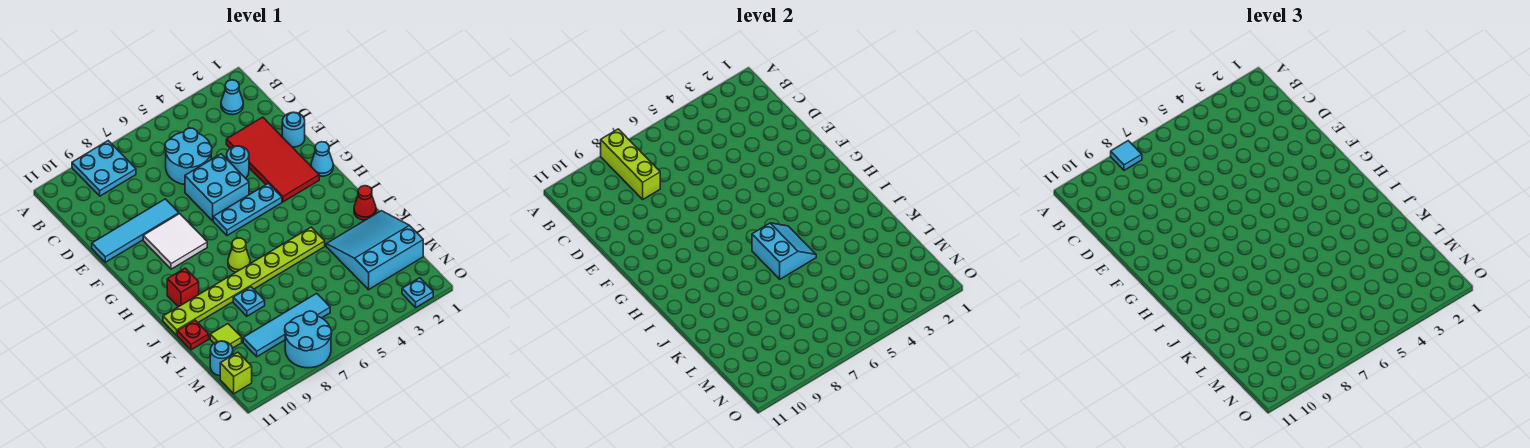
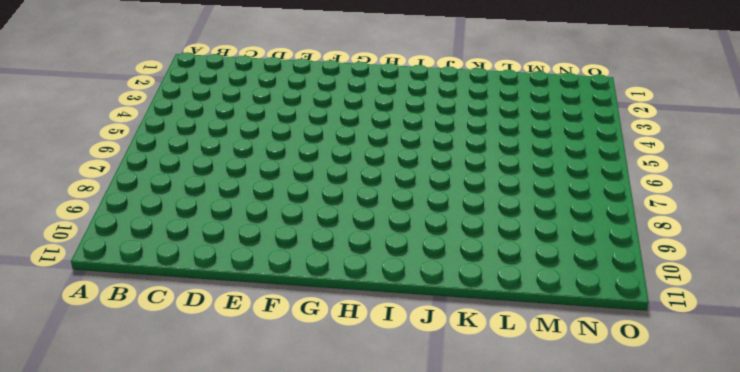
none -> cyan plate A8:B9 level 1
none -> cyan cone B2 level 1
none -> cyan round brick C5:D6 level 1

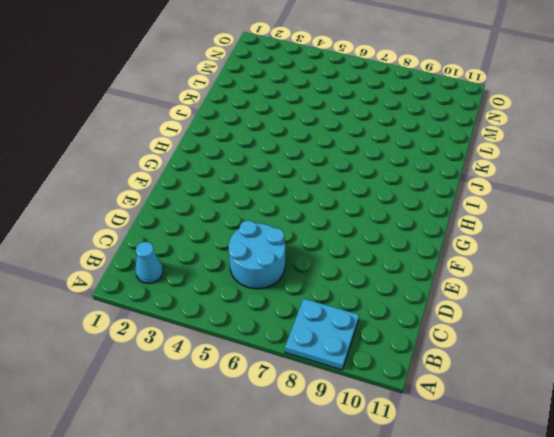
none -> red tile D2:G3 level 1
none -> cyan round brick E1 level 1
none -> cyan round brick E4 level 1

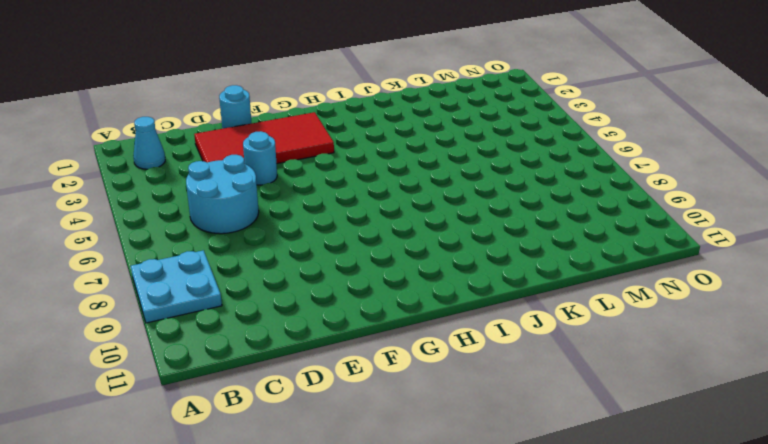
none -> cyan brick E5:F6 level 1
none -> cyan tile E8:E11 level 1
none -> white tile F8:G9 level 1

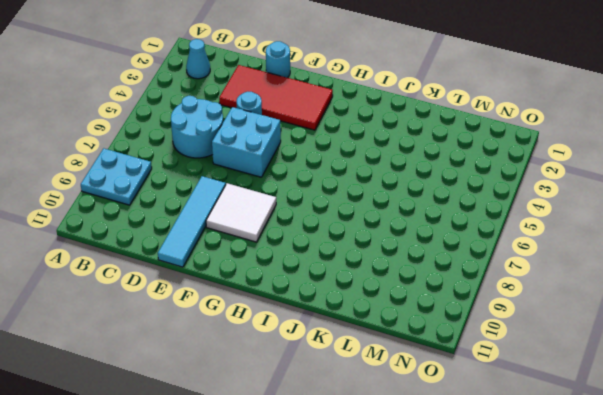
none -> cyan cone G1 level 1
none -> cyan plate G4:G6 level 1
none -> lime cone I7 level 1

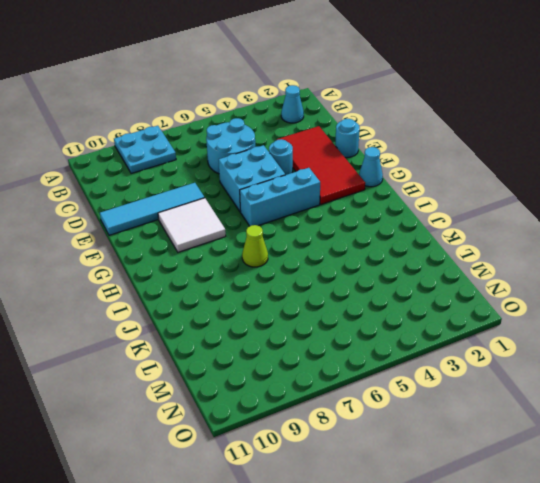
cyan brick G4:G6 level 1 -> cyan plate G4:G6 level 1
none -> red brick I10 level 1
none -> red cone J1 level 1
none -> lime plate J4:J11 level 1

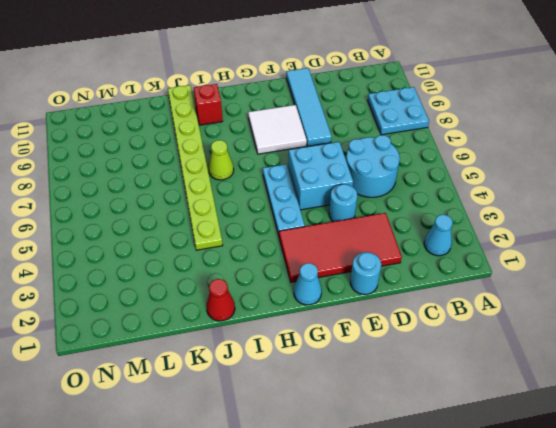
none -> cyan slope K1:M3 level 1 top M
none -> cyan plate K8 level 1
none -> red plate K11 level 1

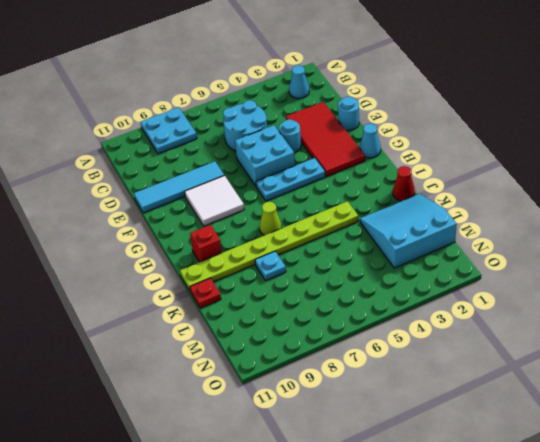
none -> lime tile L10 level 1
none -> cyan tile M6:M9 level 1
none -> cyan round brick M11 level 1

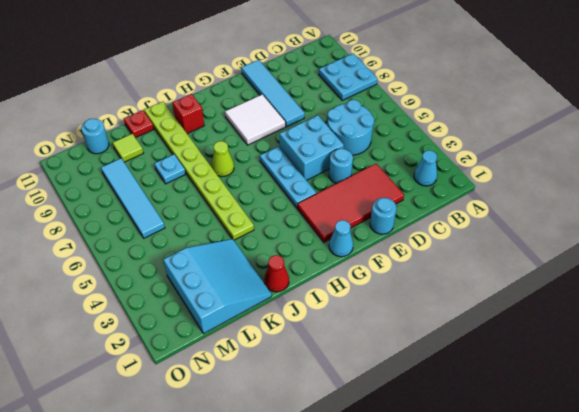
none -> cyan round brick N7:O8 level 1
none -> lime brick N11 level 1
none -> cyan plate O2 level 1

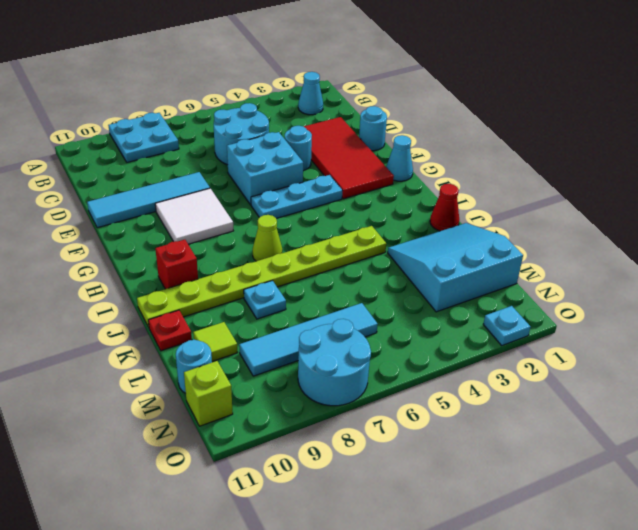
none -> lime brick A8:C8 level 2
none -> cyan slope I5:J6 level 2 top 6
none -> cyan tile A8 level 3

